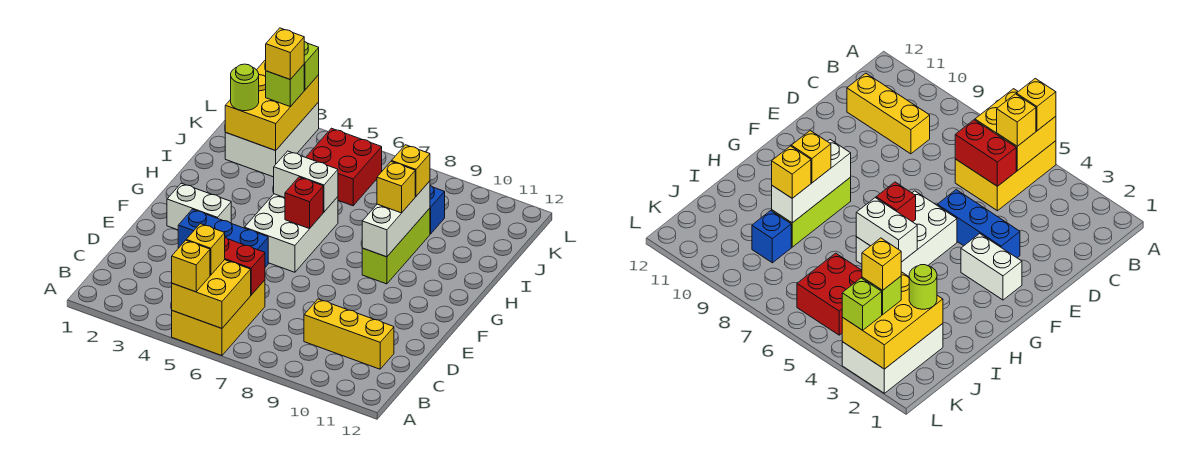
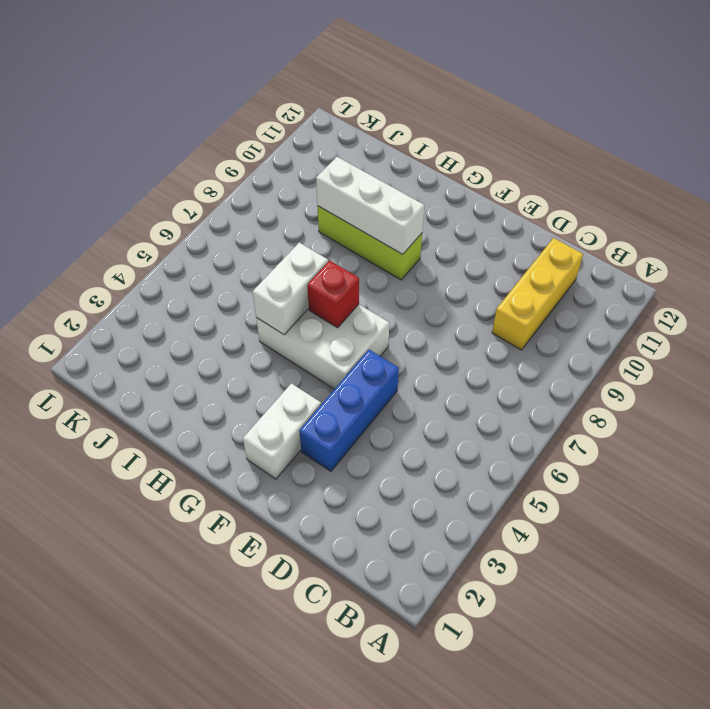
none -> yellow brick A5:C6 level 1
none -> white brick J2:L3 level 1
none -> red brick J5:K6 level 1

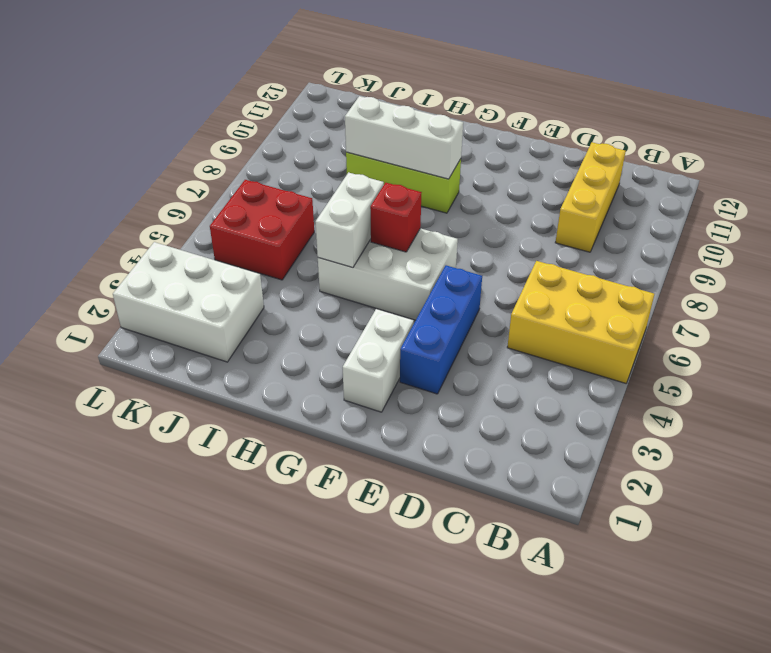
none -> blue brick J9 level 1
none -> yellow brick A5:B6 level 2
none -> red brick C5:C6 level 2

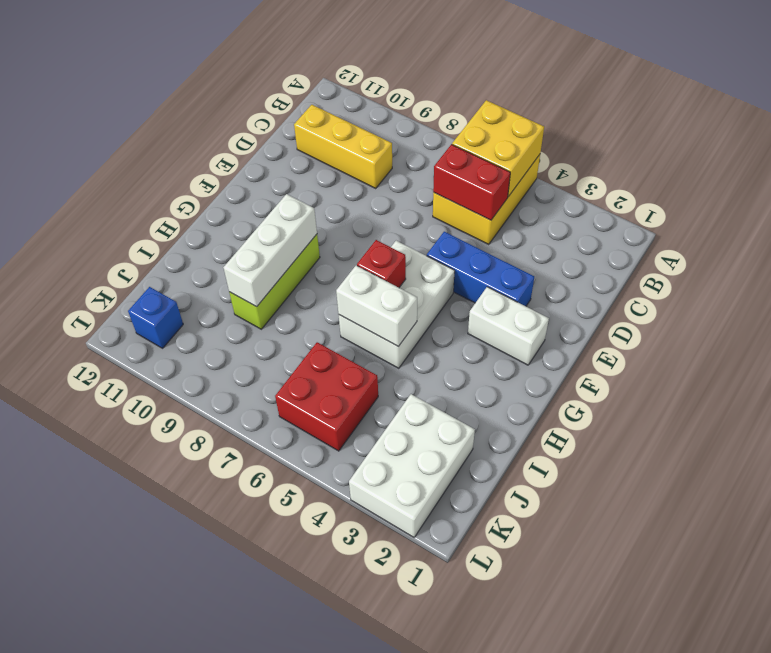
blue brick K11 level 1 -> blue brick J9 level 1
none -> yellow brick J2:L3 level 2
none -> yellow brick A5 level 3
none -> yellow brick B5 level 3

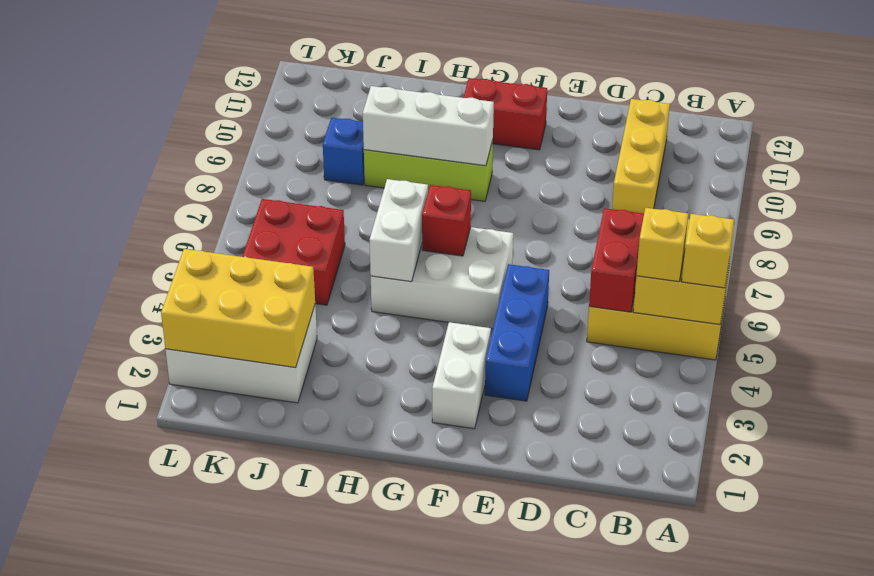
red brick F11:G11 level 1 -> none
none -> yellow brick H9 level 3
none -> yellow brick I9 level 3
none -> lime round brick J2 level 3

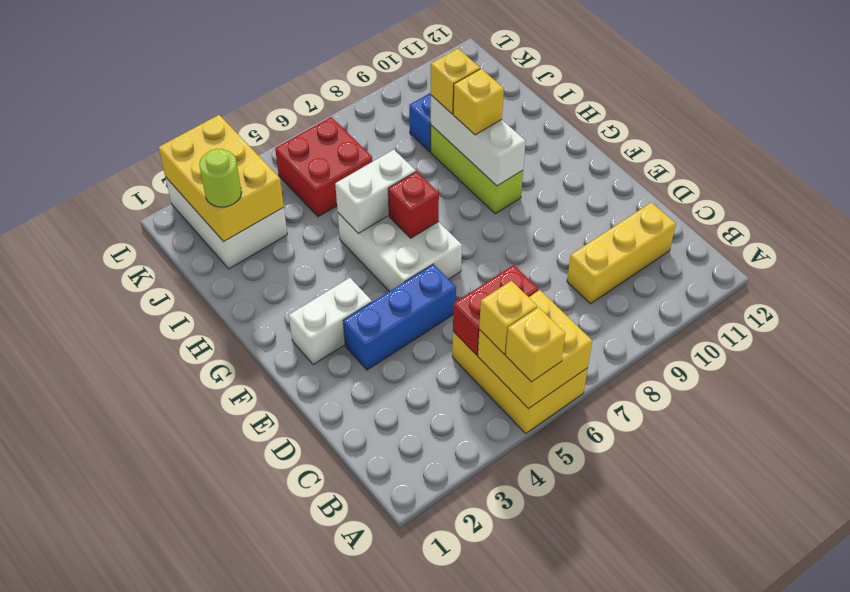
none -> lime brick K3 level 3
none -> lime brick L3 level 3
none -> yellow brick K3 level 4

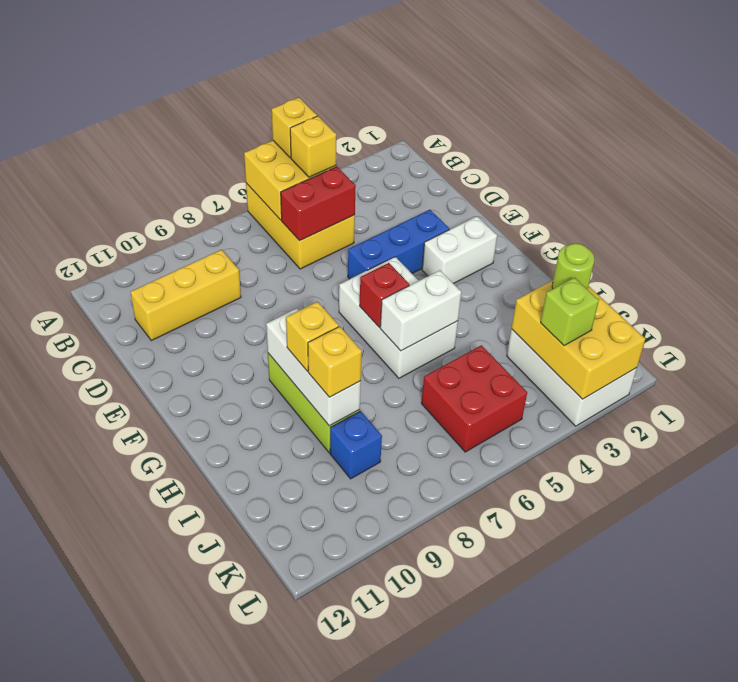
none -> lime brick L3 level 3
none -> yellow brick K3 level 4

